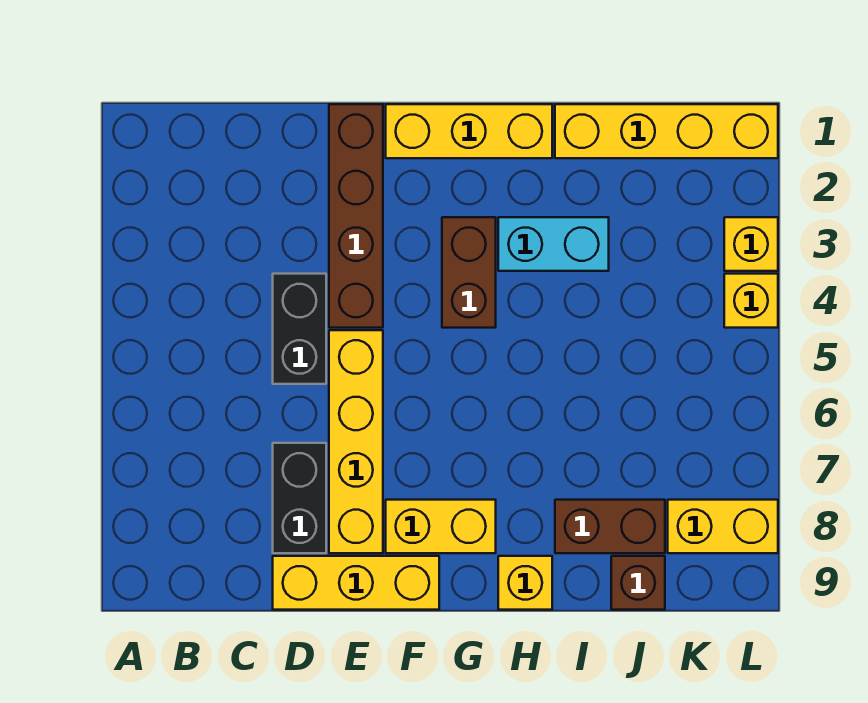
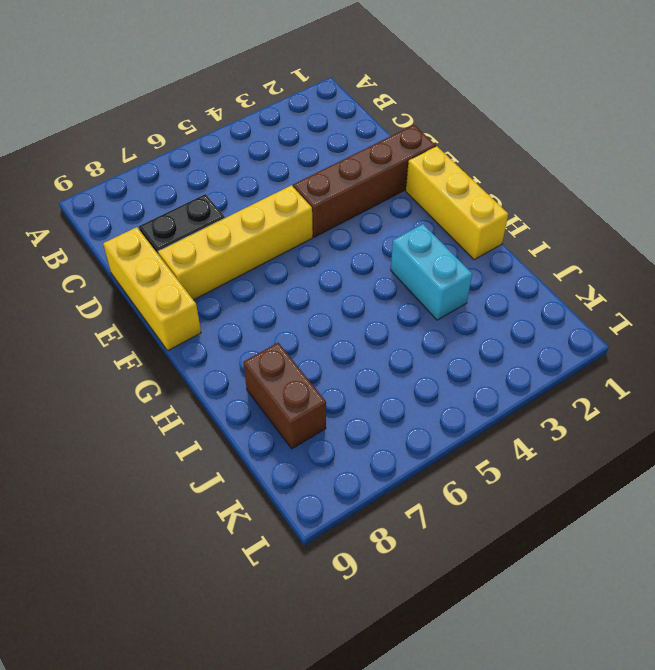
none -> black brick D4:D5 level 1
none -> yellow brick F8:G8 level 1
none -> brown brick G3:G4 level 1

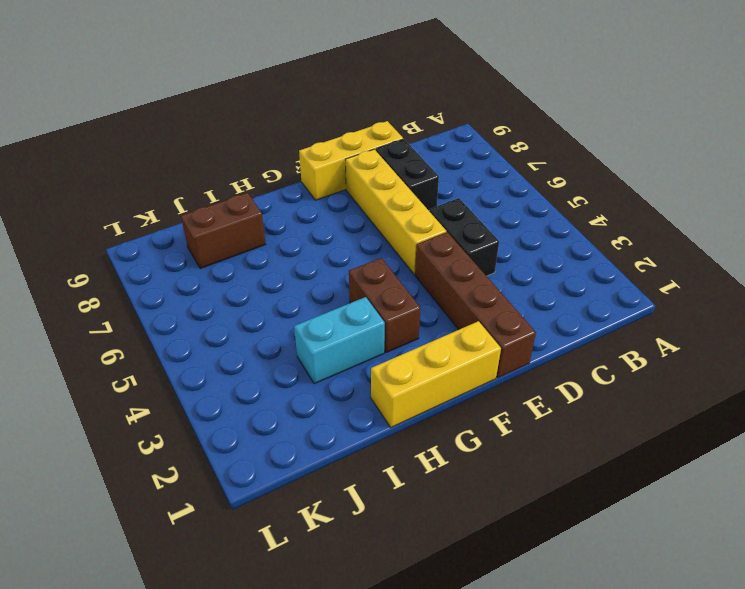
none -> yellow brick F8:G8 level 1
none -> yellow brick H9 level 1
none -> yellow brick I1:L1 level 1

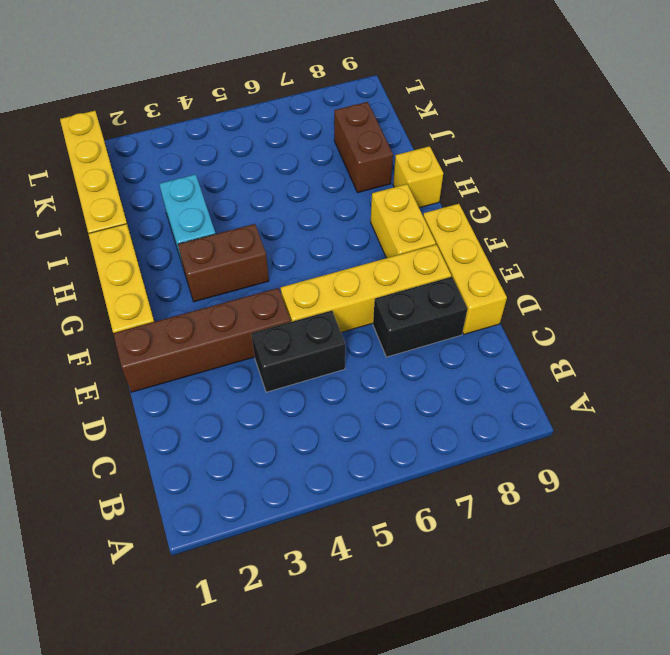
none -> brown brick J9 level 1
none -> yellow brick K8:L8 level 1
none -> yellow brick L3 level 1

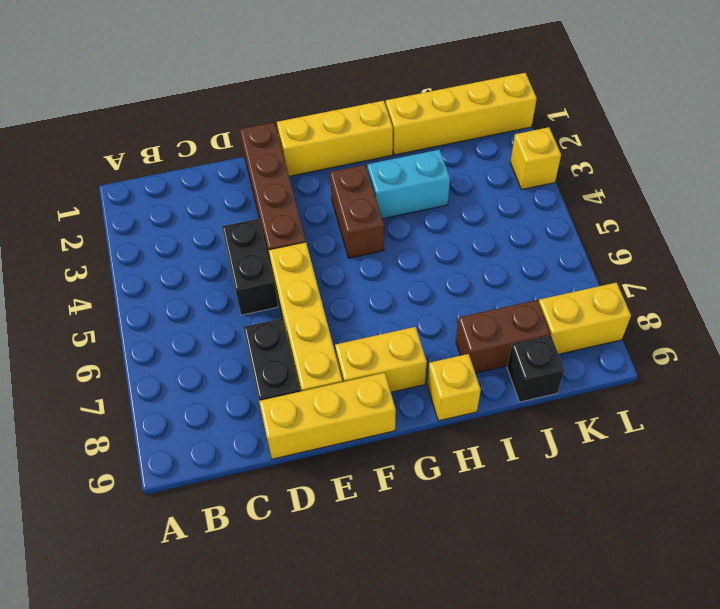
black brick J9 level 1 -> brown brick J9 level 1
none -> yellow brick L4 level 1

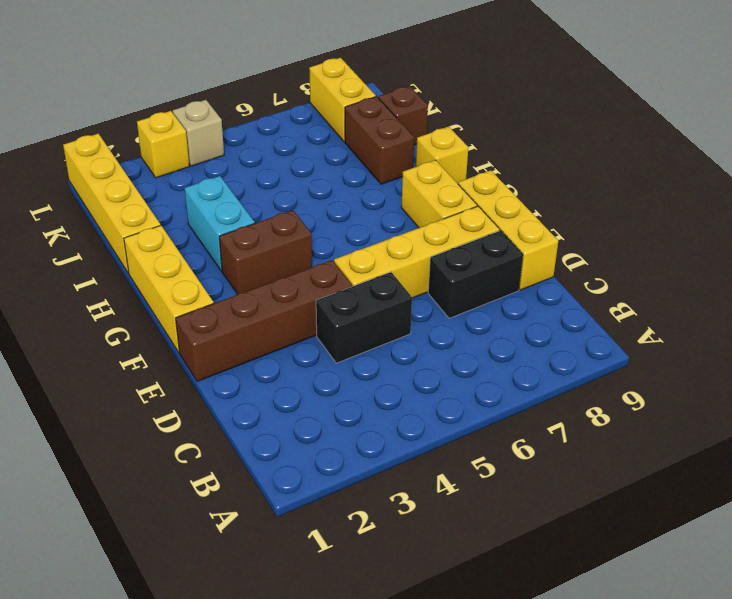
tan brick L4 level 1 -> yellow brick L4 level 1

